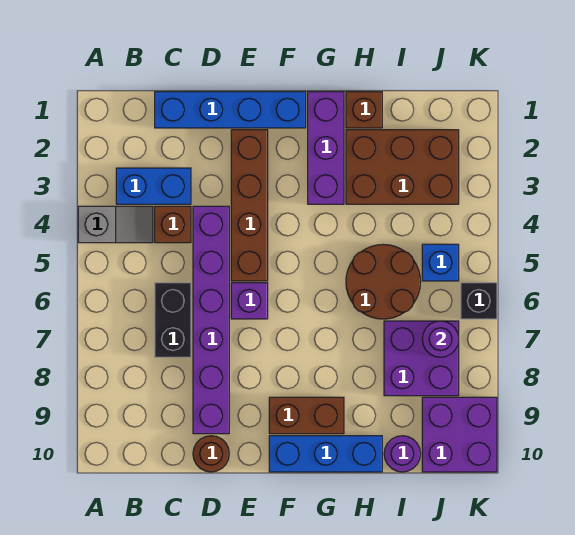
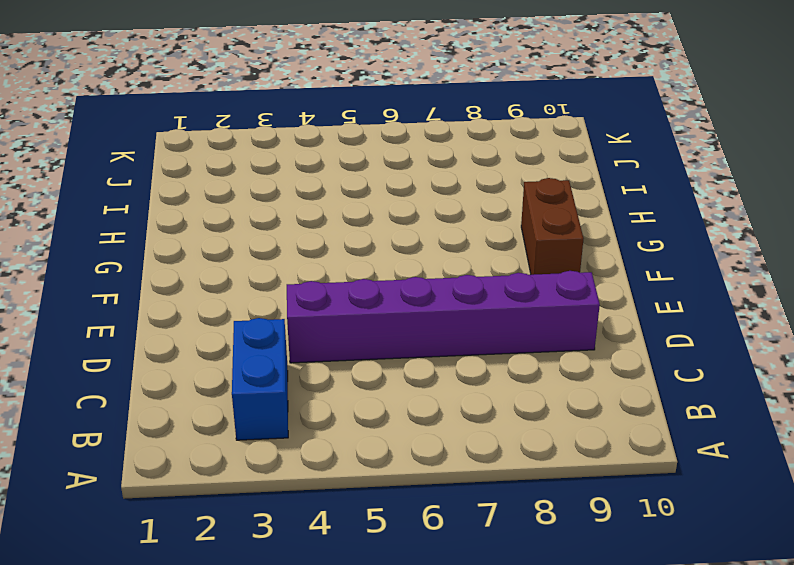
none -> grey slope A4:B4 level 1 top A
none -> blue brick C1:F1 level 1
none -> brown brick C4 level 1

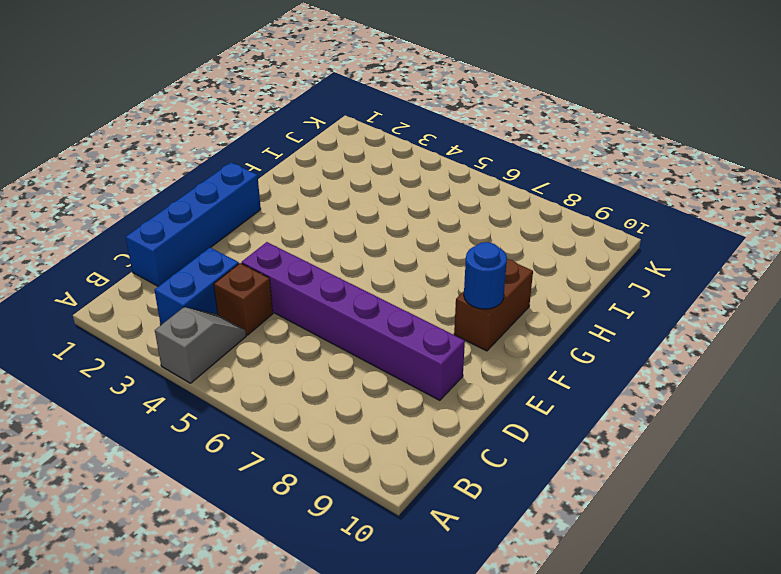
blue round brick F9 level 2 -> none
none -> black brick C6:C7 level 1
none -> brown round brick D10 level 1
none -> brown brick E2:E5 level 1

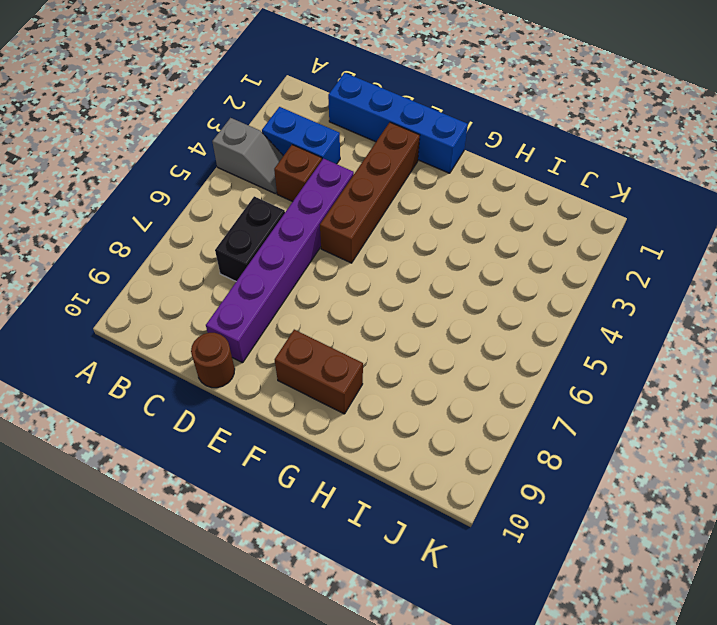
none -> purple brick E6 level 1
none -> blue brick F10:H10 level 1
none -> purple brick G1:G3 level 1

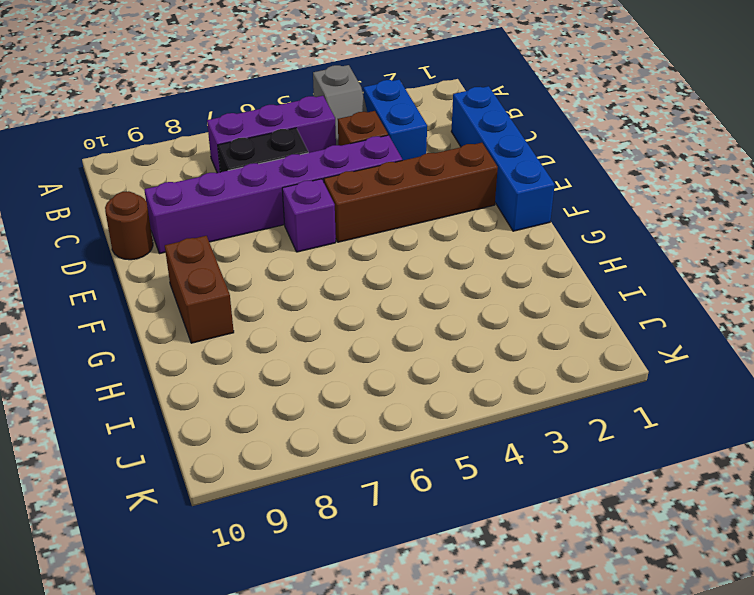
purple brick B5:B7 level 1 -> purple brick G1:G3 level 1
none -> blue brick F10:H10 level 1
none -> brown brick H1 level 1
none -> brown brick H2:J3 level 1

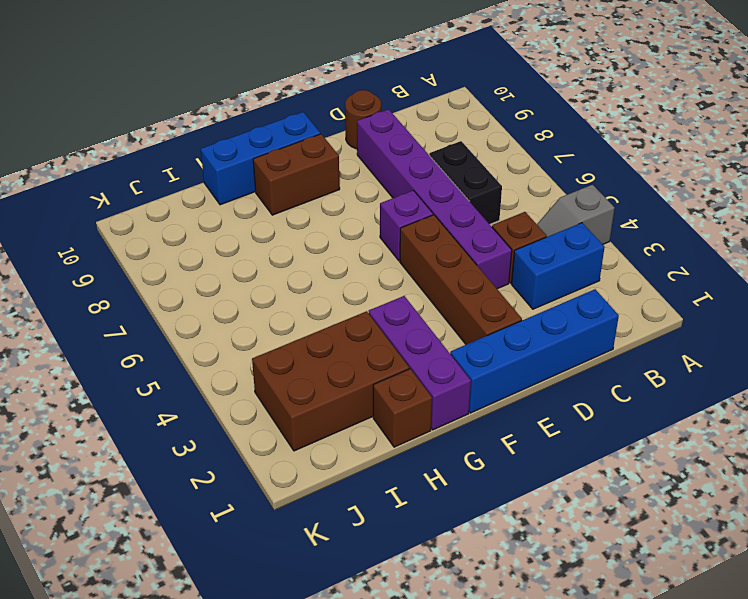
none -> brown round brick H5:I6 level 1
none -> purple brick I7:J8 level 1
none -> purple round brick I10 level 1

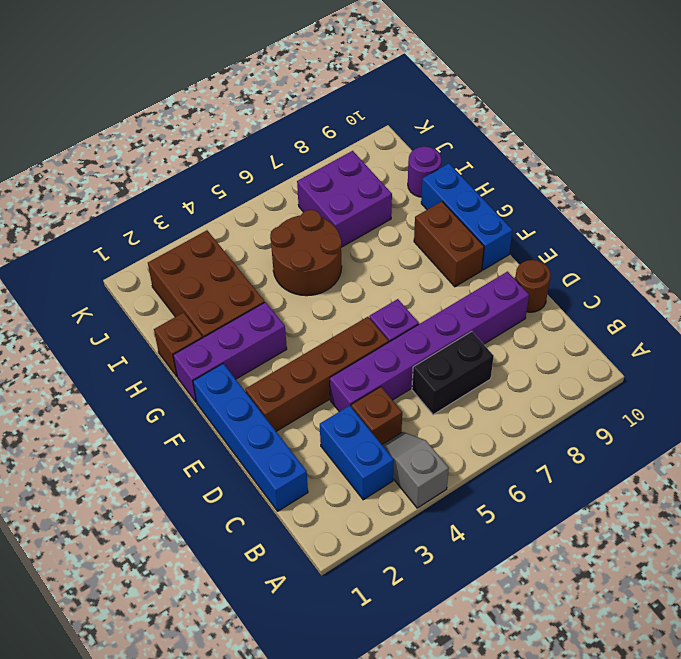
none -> blue brick J5 level 1
none -> purple brick J9:K10 level 1
none -> black brick K6 level 1

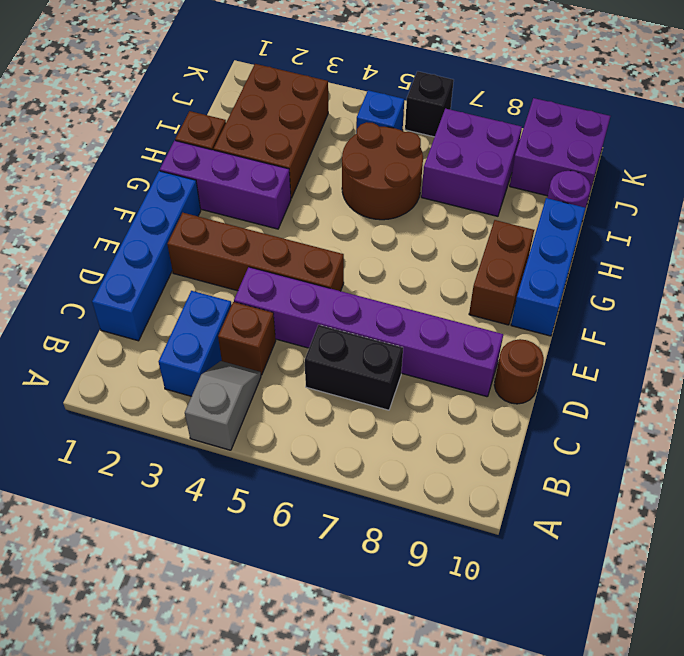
none -> purple brick E6 level 1
none -> purple round brick J7 level 2

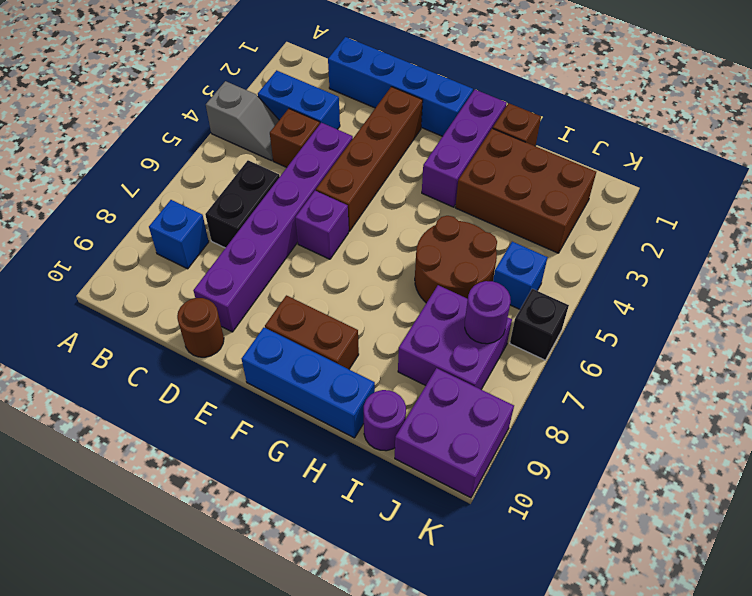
blue brick B8 level 1 -> none

